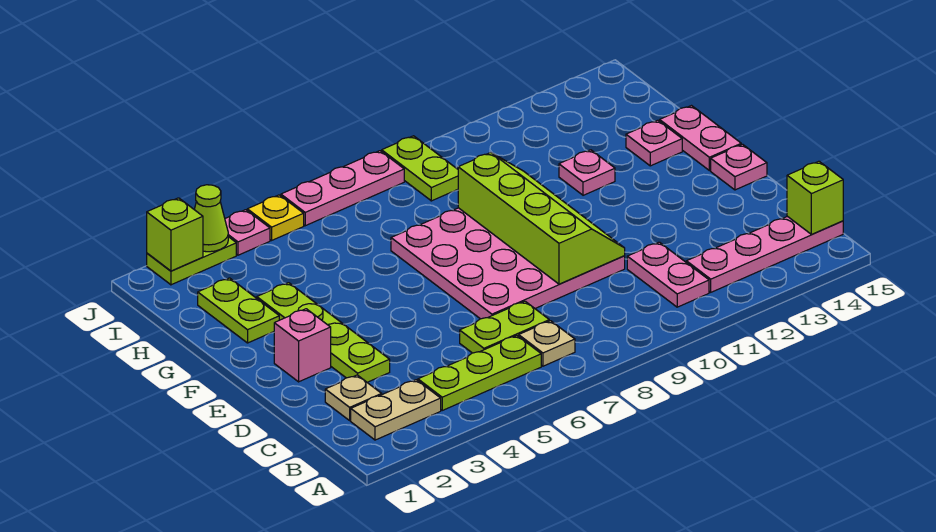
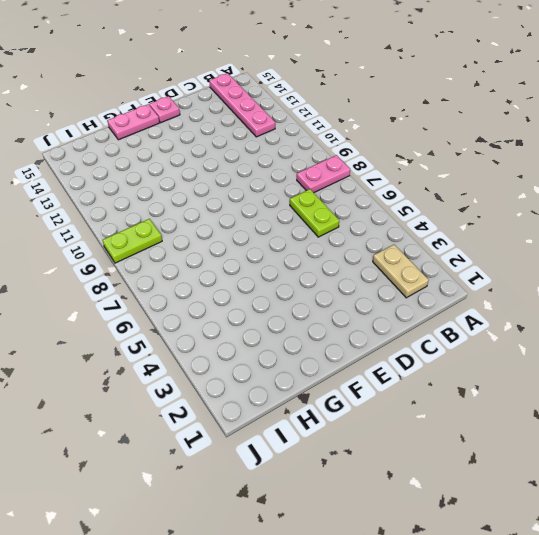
pink plate A8:B8 level 1 -> pink plate B11:C11 level 1
none -> lime plate B4:B6 level 1
none -> tan plate B7 level 1
none -> tan plate C2 level 1

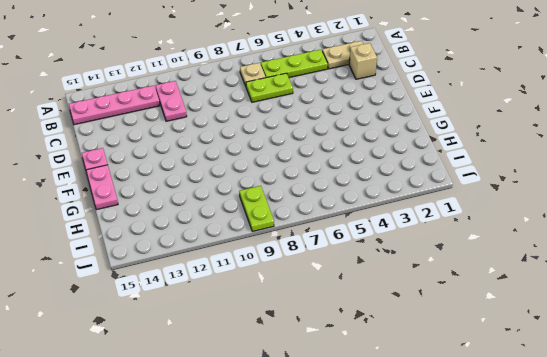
tan brick C2 level 1 -> tan plate C2 level 1
none -> lime plate D3:G3 level 1
none -> pink plate D7:G10 level 1
none -> pink brick E2 level 1

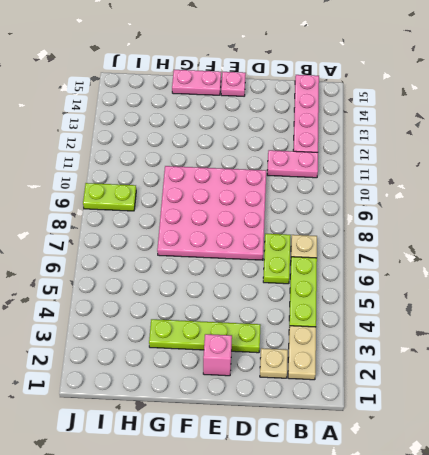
none -> lime plate G2:H2 level 1
none -> pink plate G12 level 1
none -> pink plate G14 level 1

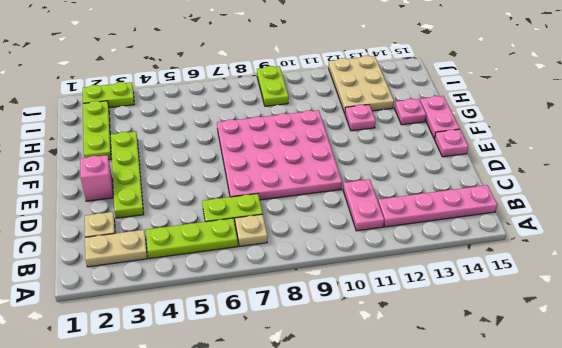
lime plate G2:I2 level 1 -> lime plate G2:H2 level 1
tan plate H12:J13 level 1 -> none
none -> pink plate J4 level 1
none -> yellow plate J5 level 1
none -> pink plate J6:J8 level 1

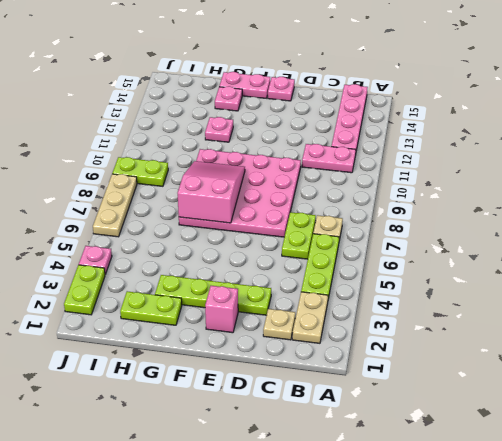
pink slope F7:G9 level 2 top 7 -> lime slope D9:G10 level 2 top 9
tan plate J6:J8 level 1 -> pink plate J6:J8 level 1
none -> yellow plate J5 level 1
none -> lime brick B15 level 2
none -> lime brick J2 level 2

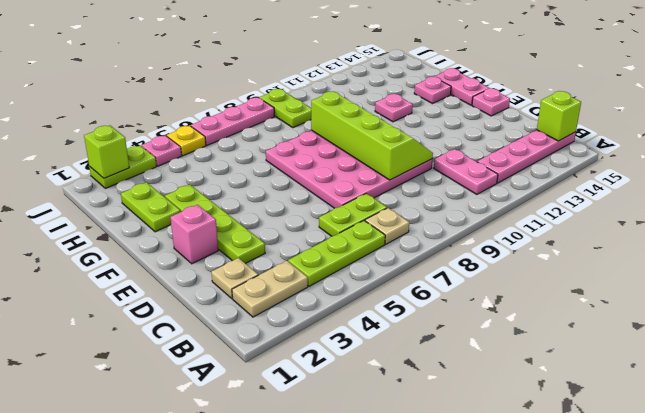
none -> lime cone J3 level 2

